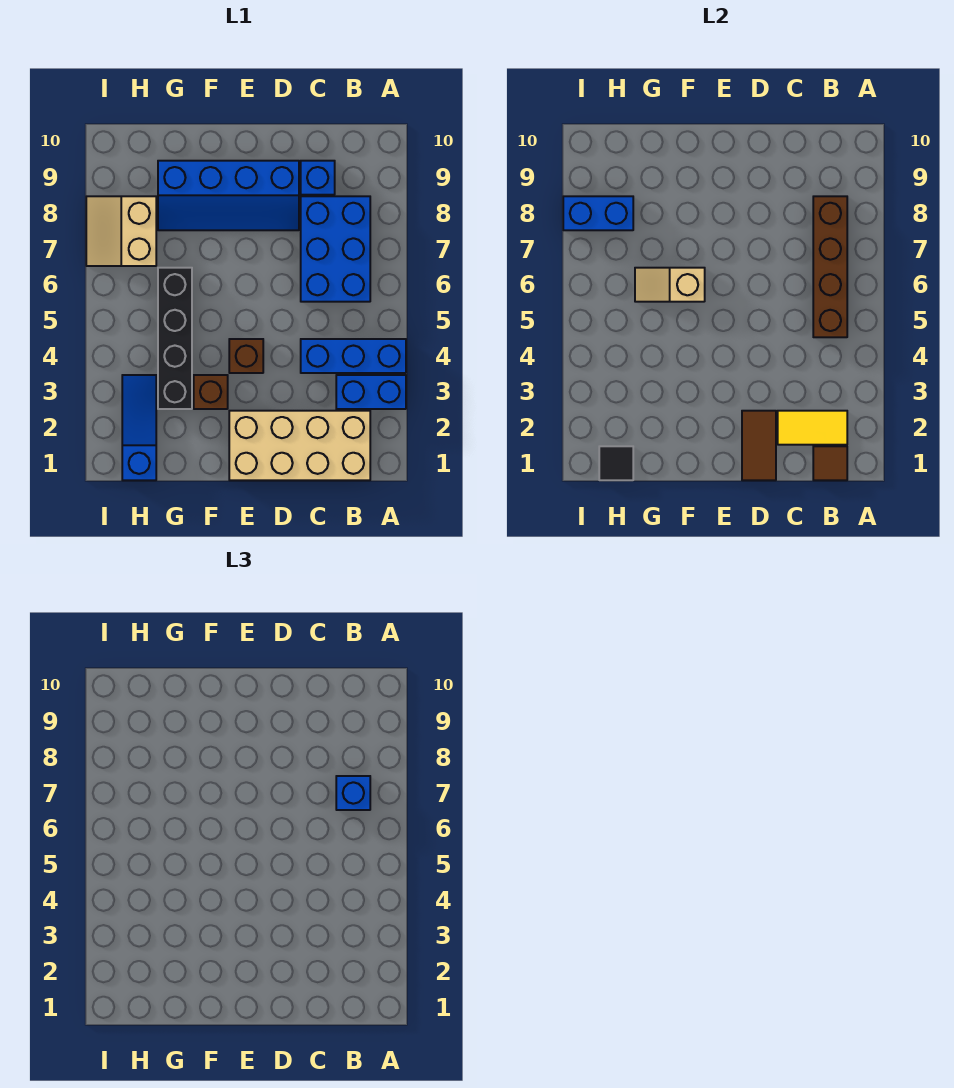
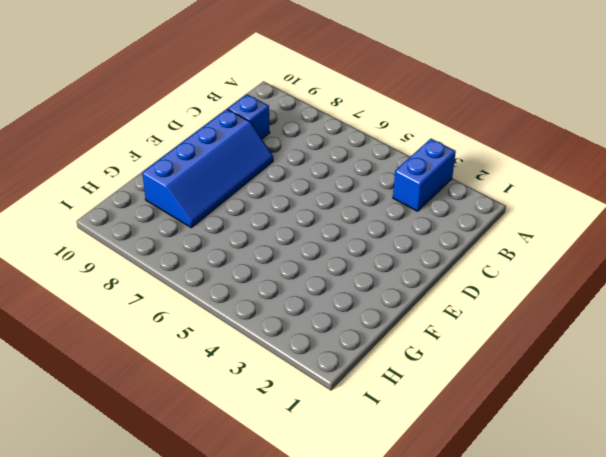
none -> blue brick A4:C4 level 1
none -> tan brick B1:E2 level 1
none -> blue brick B6:C8 level 1

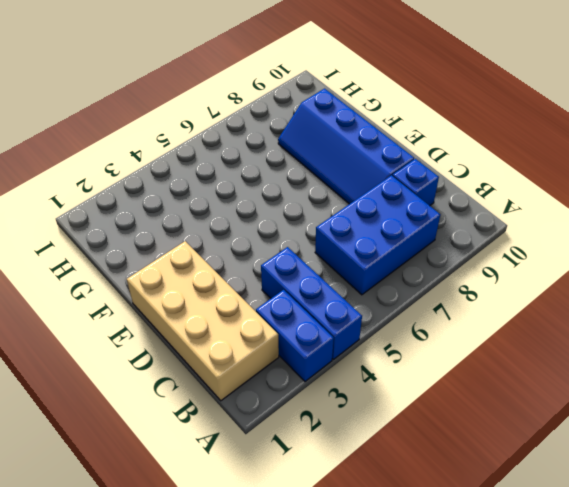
none -> brown brick E4 level 1
none -> brown brick F3 level 1
none -> black brick G3:G6 level 1

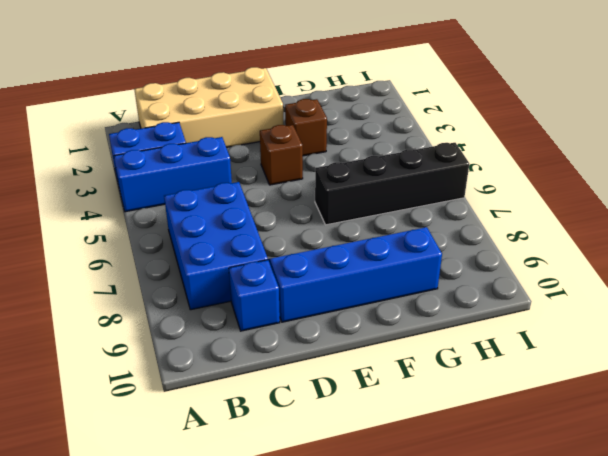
black brick F6:I6 level 1 -> black brick G3:G6 level 1
none -> blue slope H1:H3 level 1 top 1
none -> tan slope H7:I8 level 1 top H
none -> brown tile B1 level 2

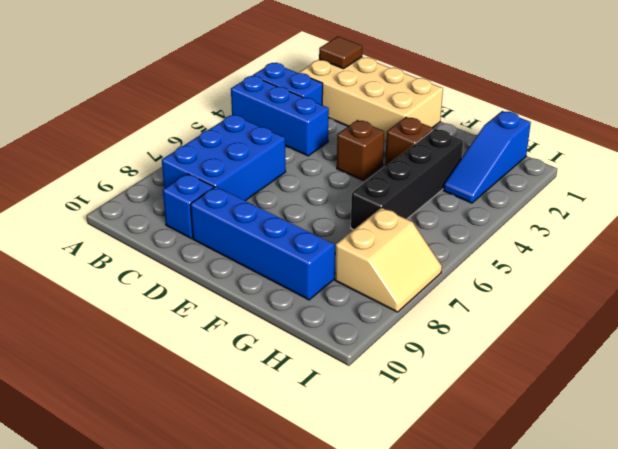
none -> yellow tile B2:C2 level 2
none -> brown brick B5:B8 level 2
none -> brown tile D1:D2 level 2

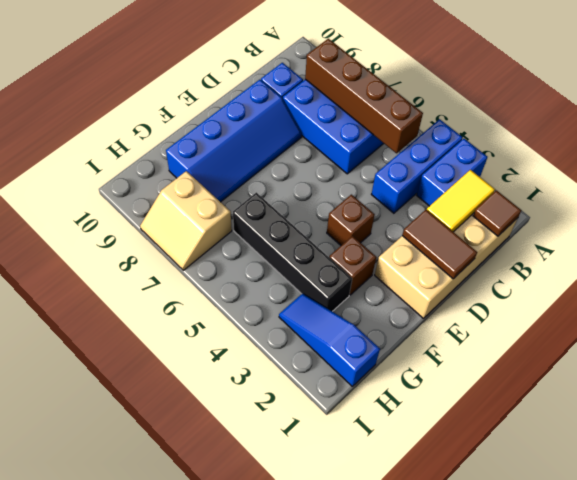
none -> tan slope F6:G6 level 2 top F
none -> black tile H1 level 2
none -> blue brick H8:I8 level 2

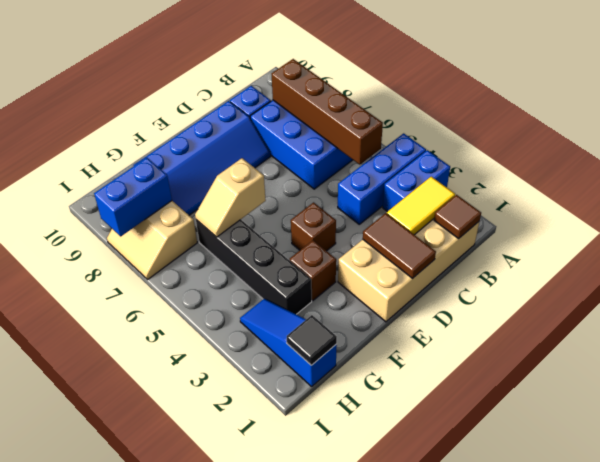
none -> blue brick B7 level 3

